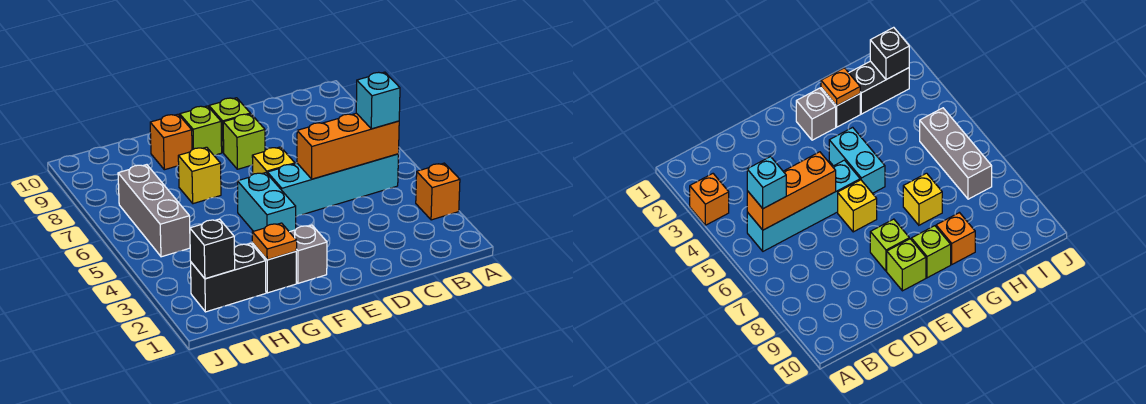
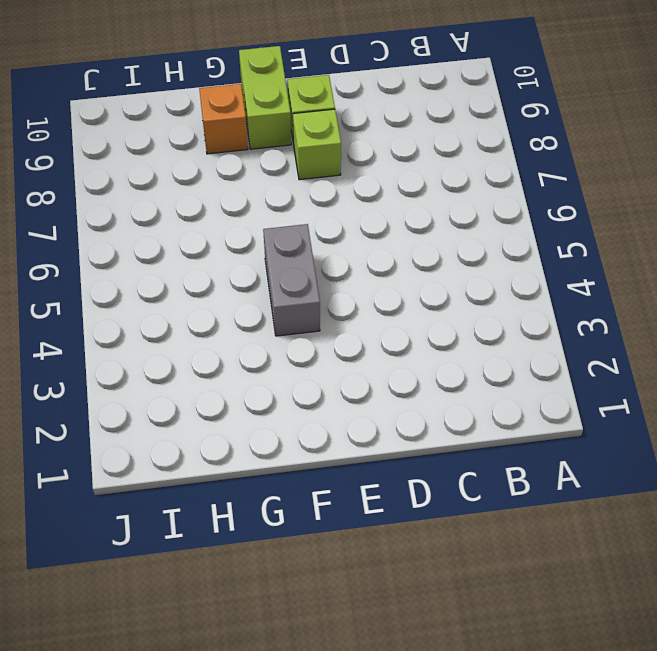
grey brick F4:F5 level 1 -> cyan brick F4:F5 level 1
lime brick F9:F10 level 1 -> lime brick F9 level 1
none -> orange brick A3 level 1
none -> cyan brick B5:E5 level 1
none -> yellow brick E6 level 1

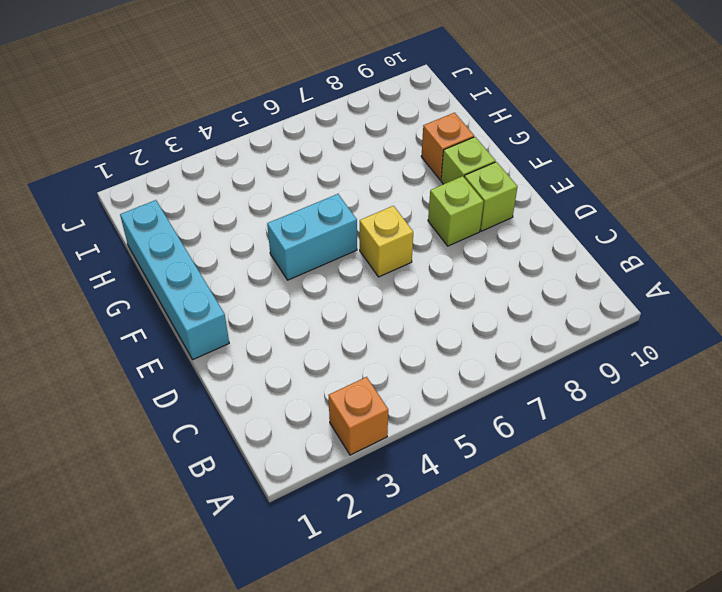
cyan brick E1:H1 level 1 -> cyan brick B5:E5 level 1
none -> grey brick F2 level 1
none -> black brick G2 level 1
none -> yellow brick G7 level 1

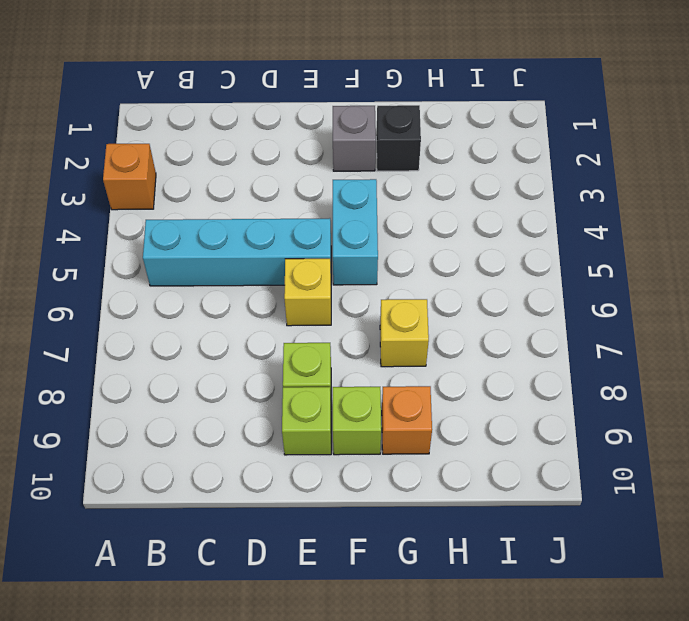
none -> black brick H2:I2 level 1
none -> grey brick I5:I7 level 1
none -> orange brick B5:D5 level 2

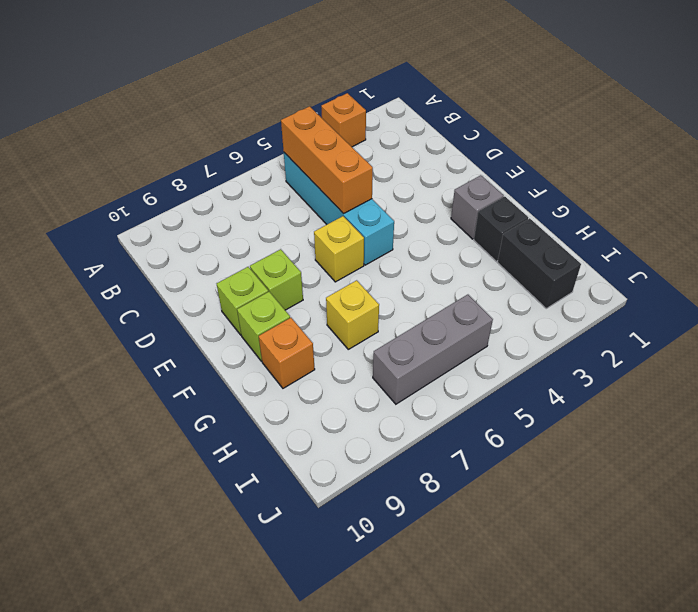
none -> cyan brick F4:F5 level 1
none -> orange plate G2 level 2
none -> black brick I2 level 2

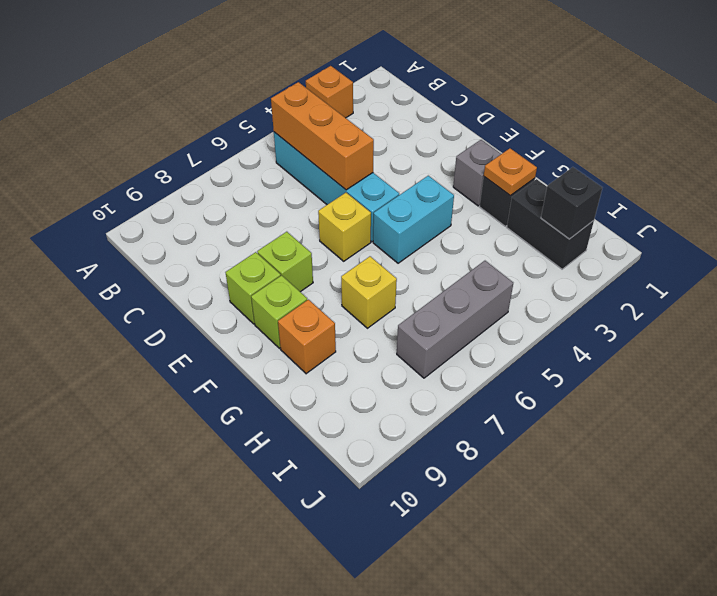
none -> cyan brick B5 level 3

